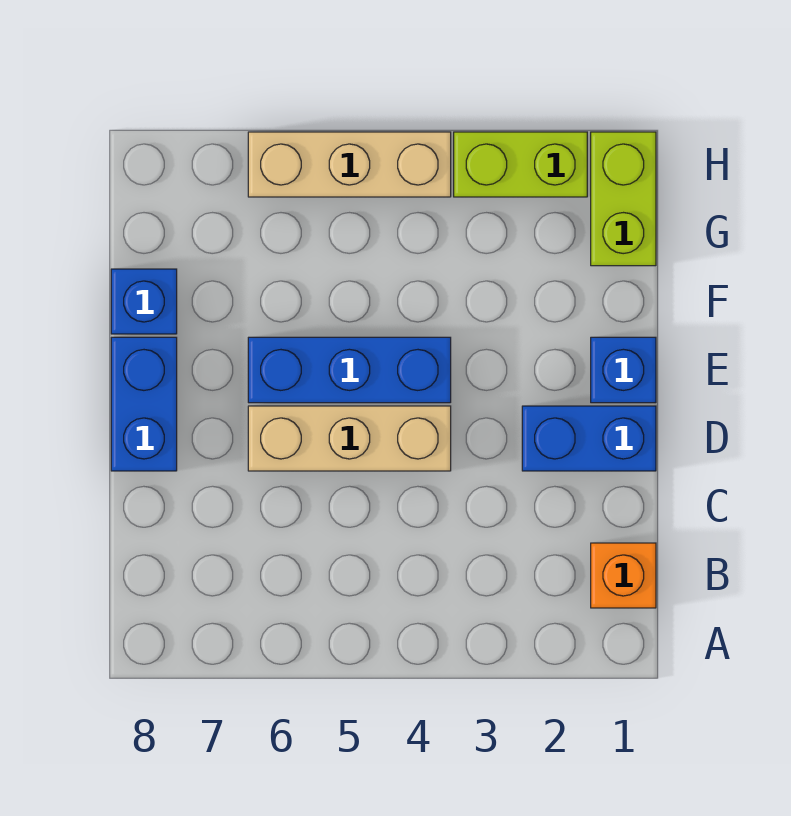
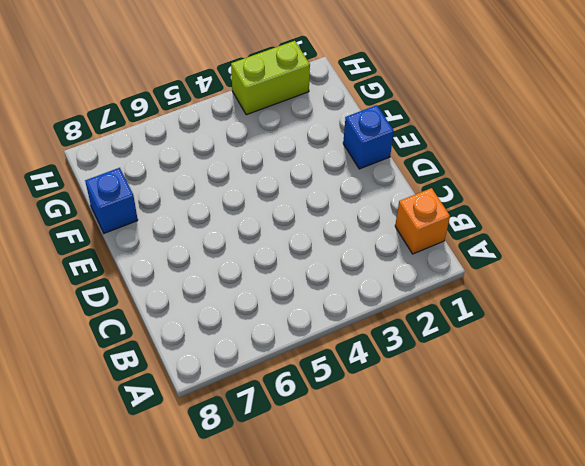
none -> blue brick D1:D2 level 1
none -> tan brick D4:D6 level 1

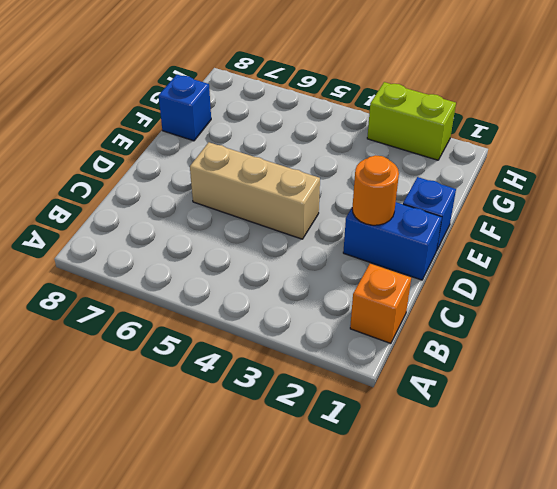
orange round brick D2 level 2 -> none
none -> blue brick D8:E8 level 1
none -> blue brick E4:E6 level 1

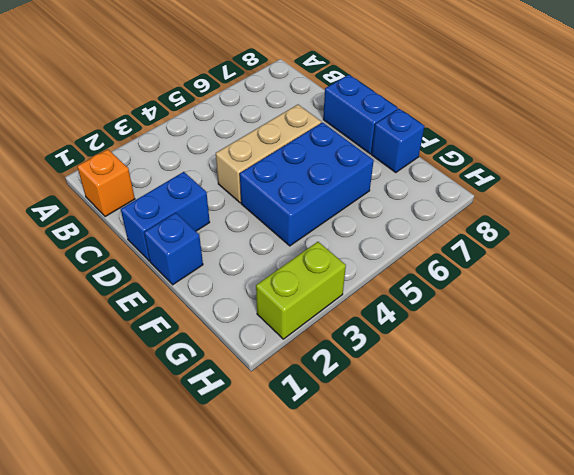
blue brick E4:F6 level 1 -> blue brick E4:E6 level 1
none -> lime brick G1:H1 level 1
none -> tan brick H4:H6 level 1

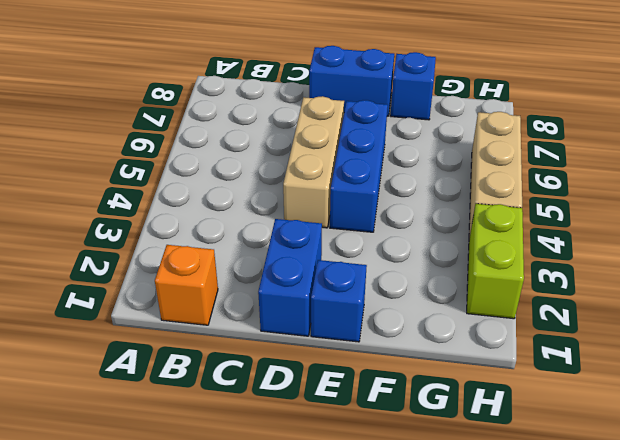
none -> lime brick G1:H1 level 1

